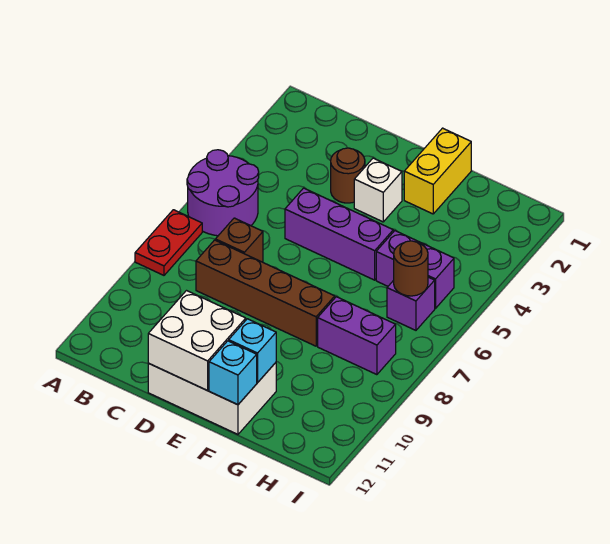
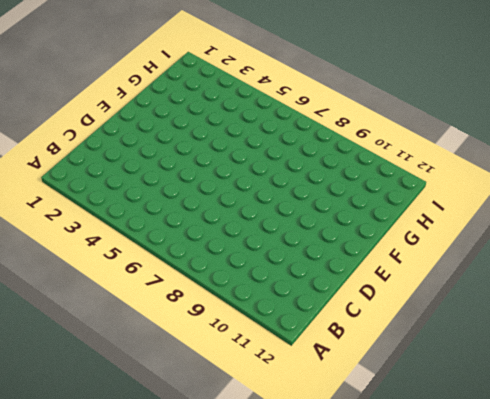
none -> purple round brick A5:B6 level 1
none -> red plate A7:A8 level 1
none -> brown brick C7 level 1

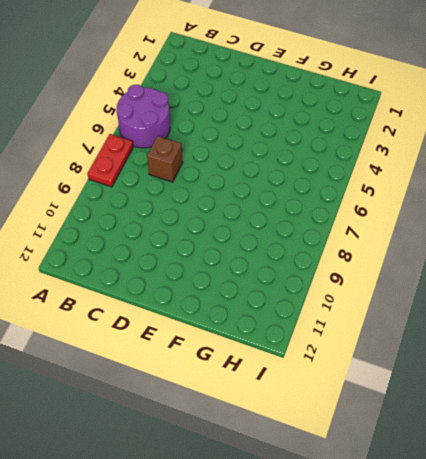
none -> brown brick C8:F8 level 1
none -> brown round brick D3 level 1
none -> purple brick D5:F5 level 1

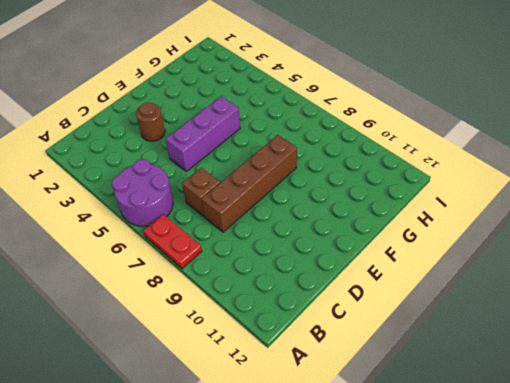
none -> white brick D11:F12 level 1
none -> white brick E3 level 1
none -> yellow brick F1:F2 level 1

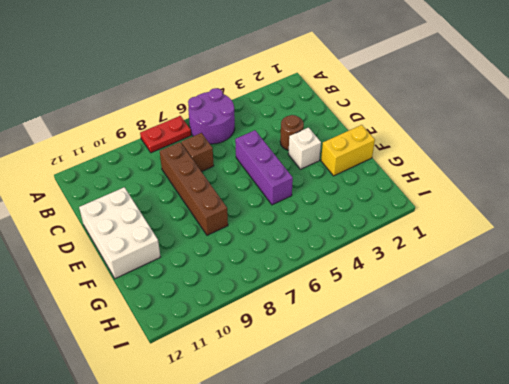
none -> purple brick G5:H5 level 1
none -> purple brick G8:H8 level 1
none -> purple brick H6 level 1

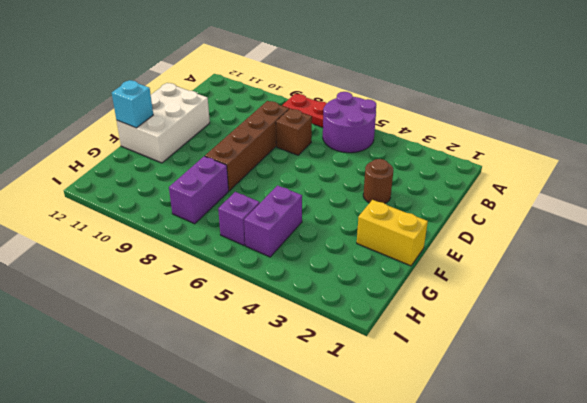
none -> purple brick D5:F5 level 1
none -> white brick E3 level 1
none -> white brick D11:E12 level 2

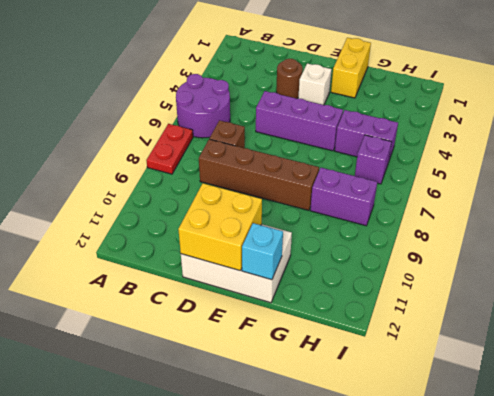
yellow brick D11:E12 level 2 -> white brick D11:E12 level 2
none -> cyan brick F11 level 2
none -> brown round brick H6 level 2

